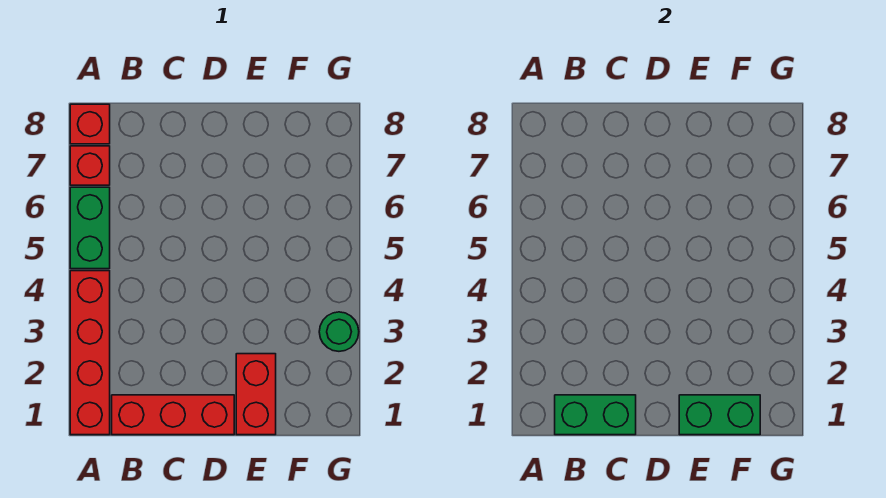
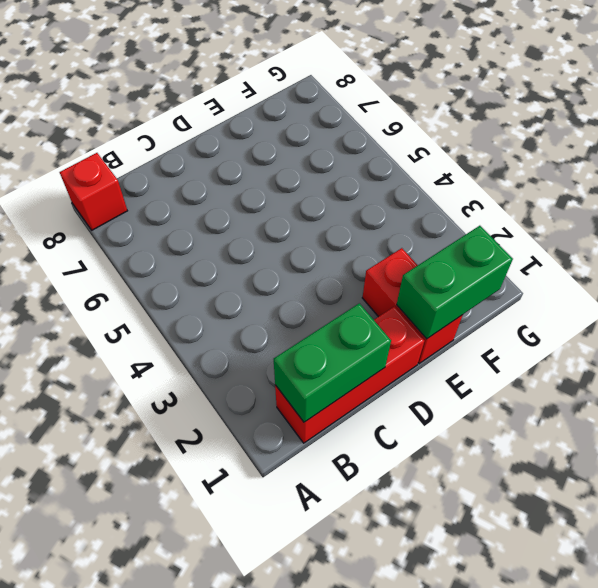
none -> red brick A1:A4 level 1
none -> green brick A5:A6 level 1

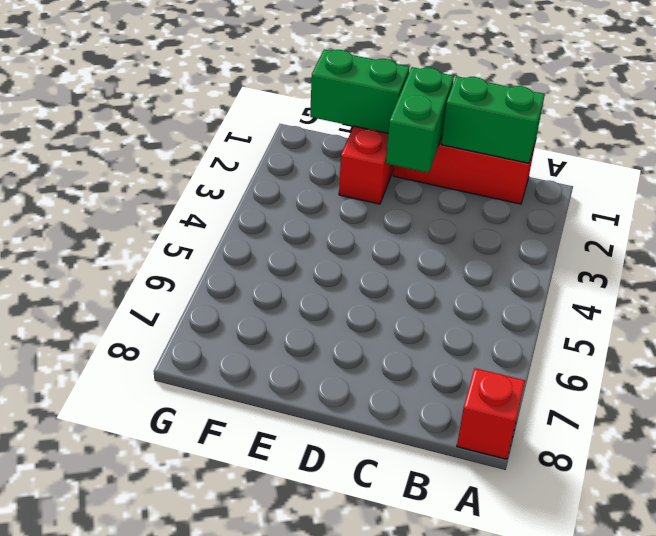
green brick D1:D2 level 2 -> green brick A5:A6 level 1
none -> red brick A1:A4 level 1
none -> red brick A7 level 1

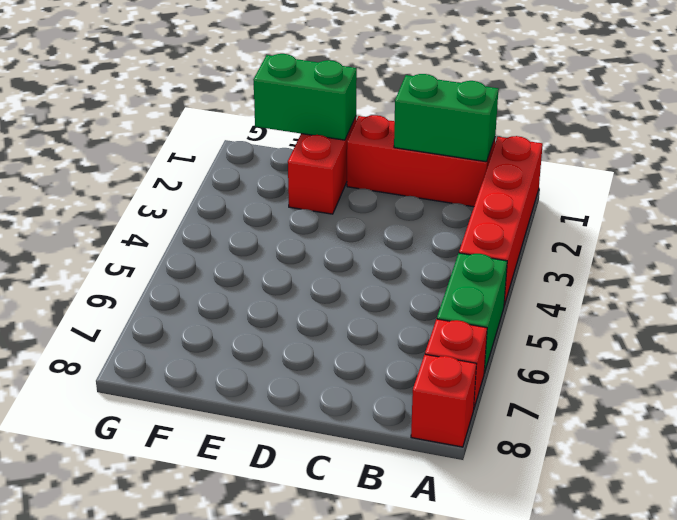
none -> green round brick G3 level 1

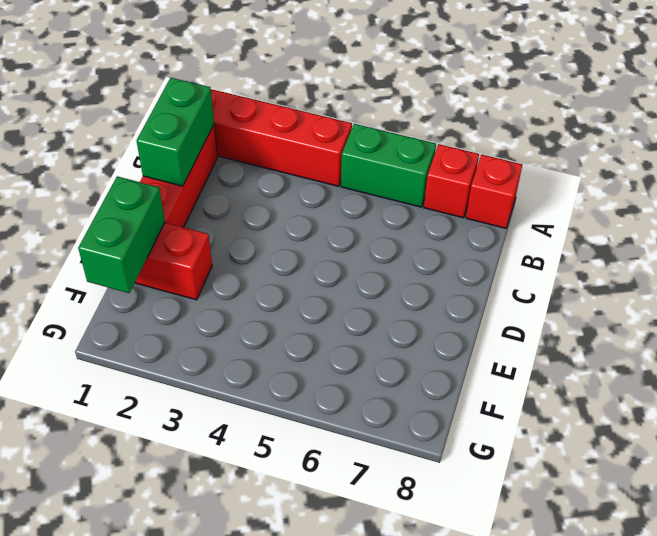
none -> green round brick G3 level 1

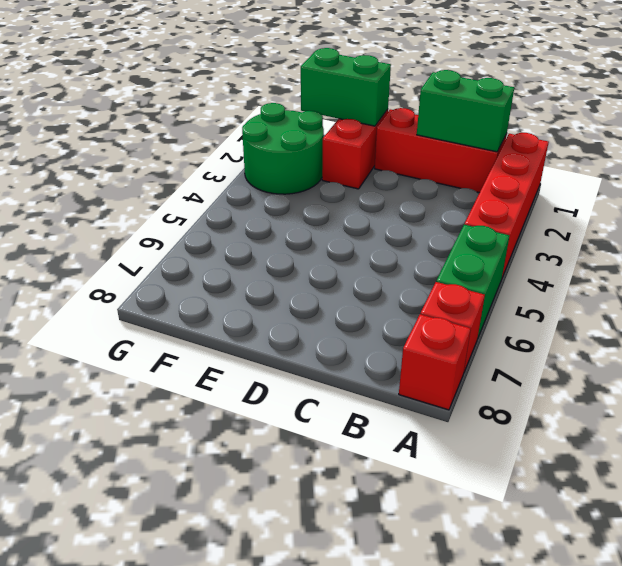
green round brick F2:G3 level 1 -> green round brick G3 level 1

